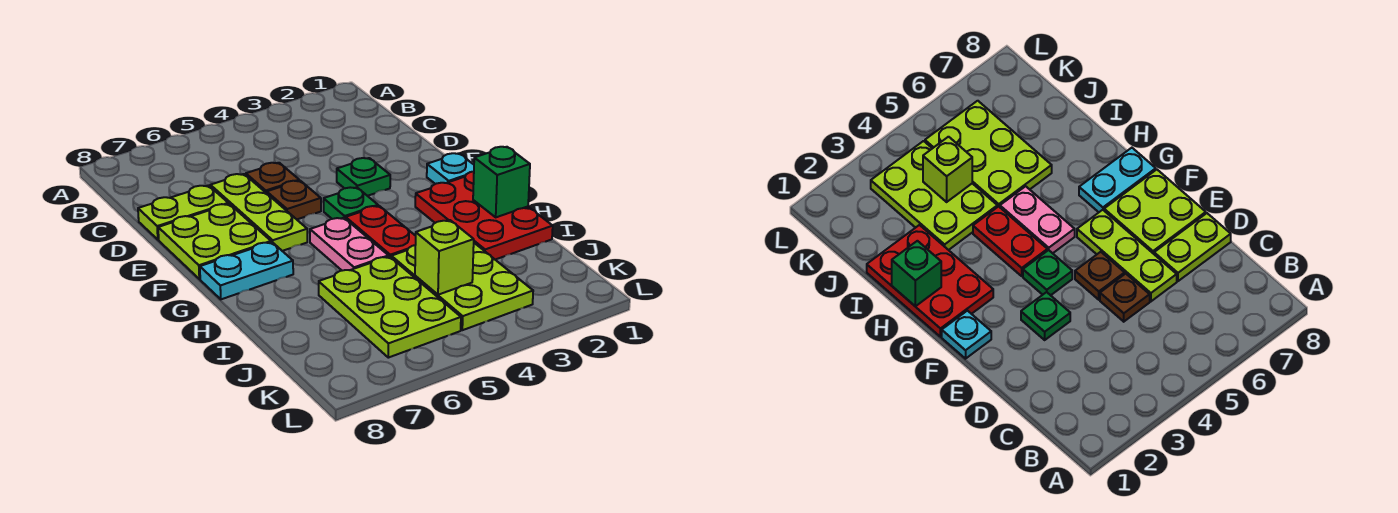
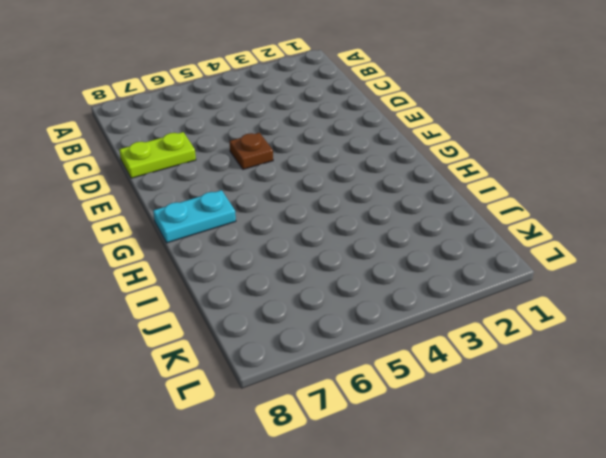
none -> brown plate D5 level 1
none -> lime plate D6:F6 level 1
none -> green plate E3 level 1

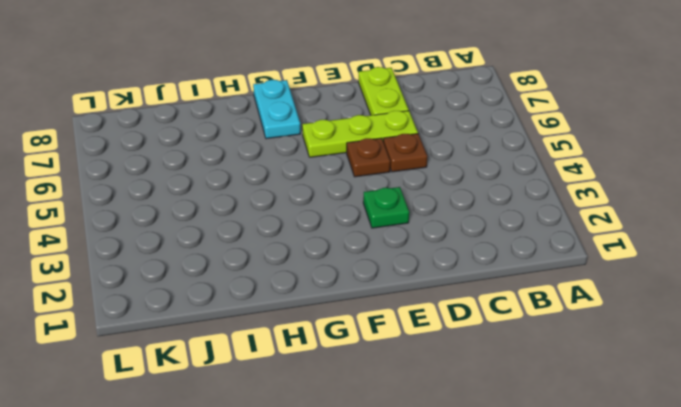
none -> lime plate E7:F8 level 1
none -> cyan plate F1 level 1
none -> green plate F4 level 1

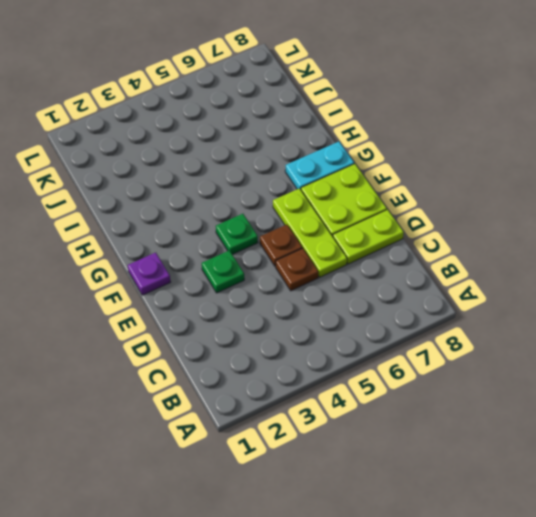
purple plate F1 level 1 -> cyan plate F1 level 1
none -> red plate G1:I2 level 1
none -> red plate G4:H4 level 1
none -> pink plate G5:H5 level 1

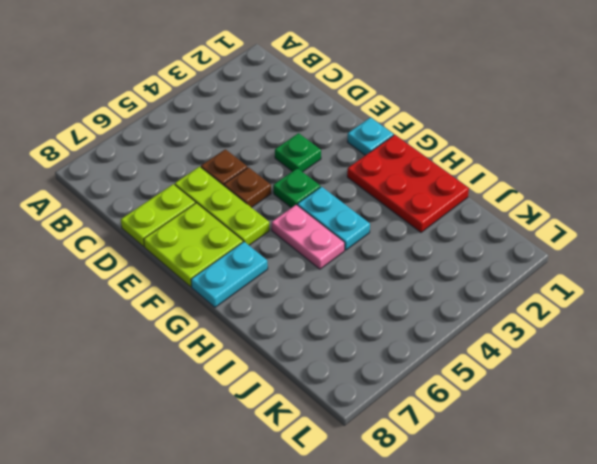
cyan plate G4:H4 level 1 -> red plate G4:H4 level 1
none -> lime plate I3:K4 level 1
none -> lime plate I5:K6 level 1
none -> green brick H1 level 2

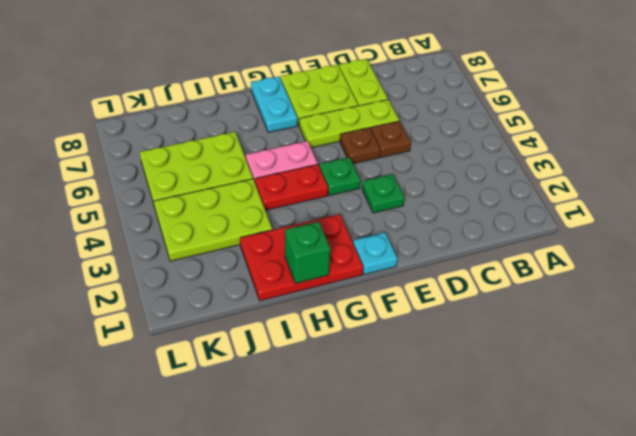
none -> lime brick J4 level 2

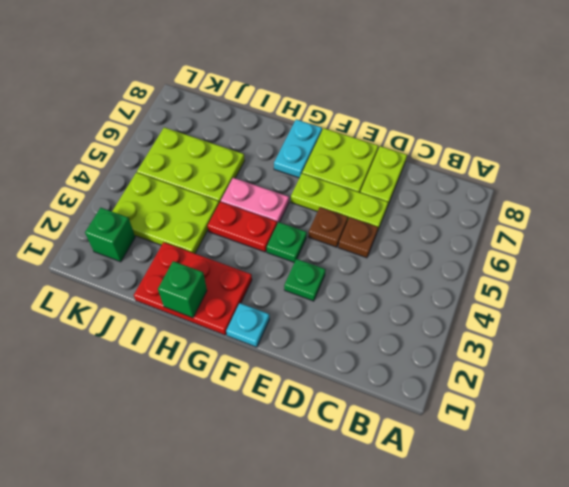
green brick K2 level 1 -> none
none -> lime brick J4 level 2

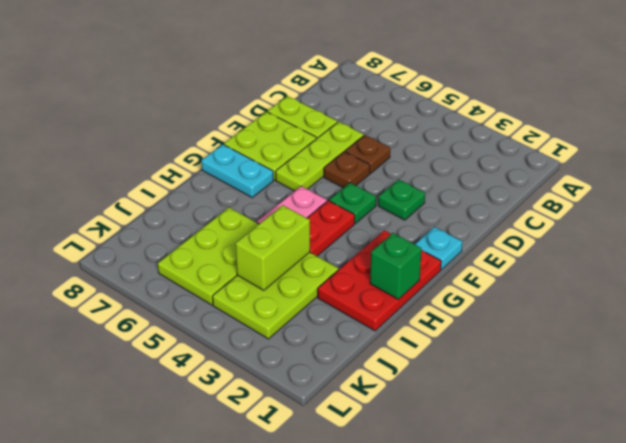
lime brick I4:J4 level 2 -> lime brick J4 level 2

